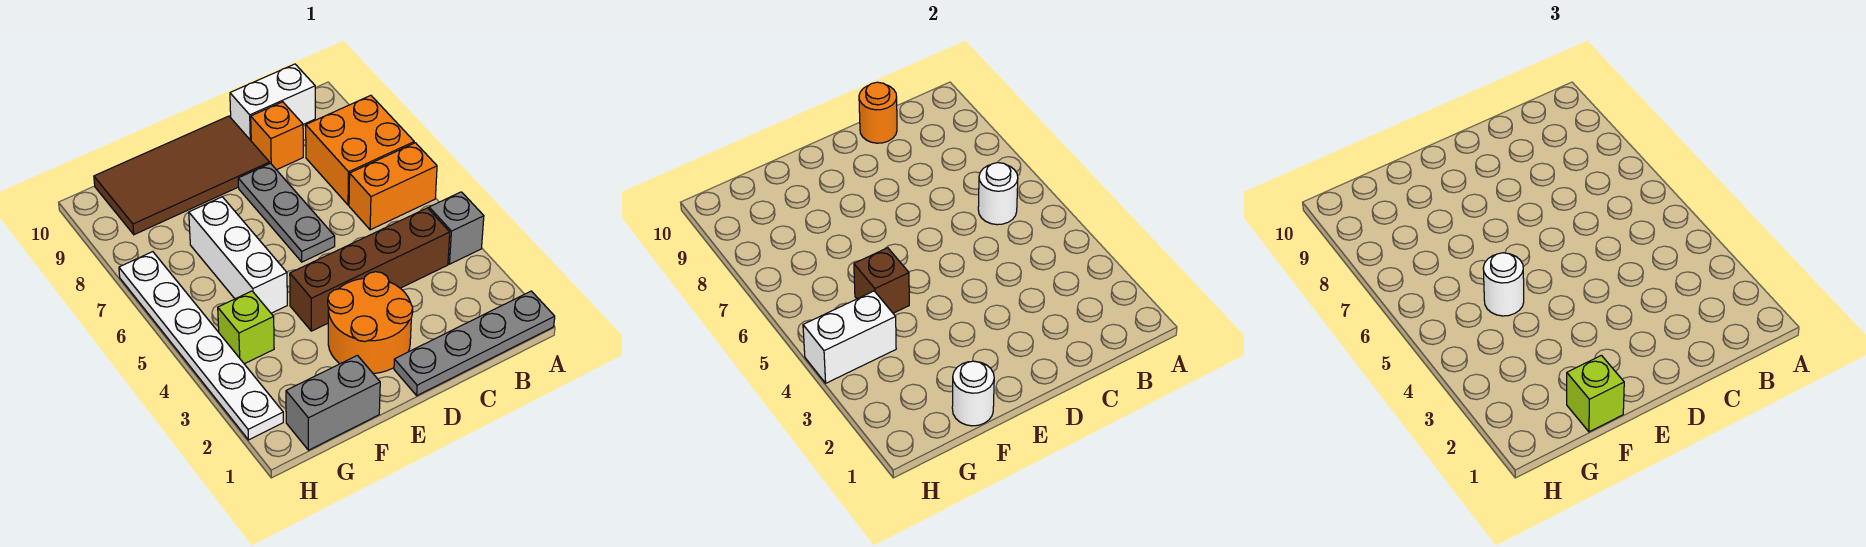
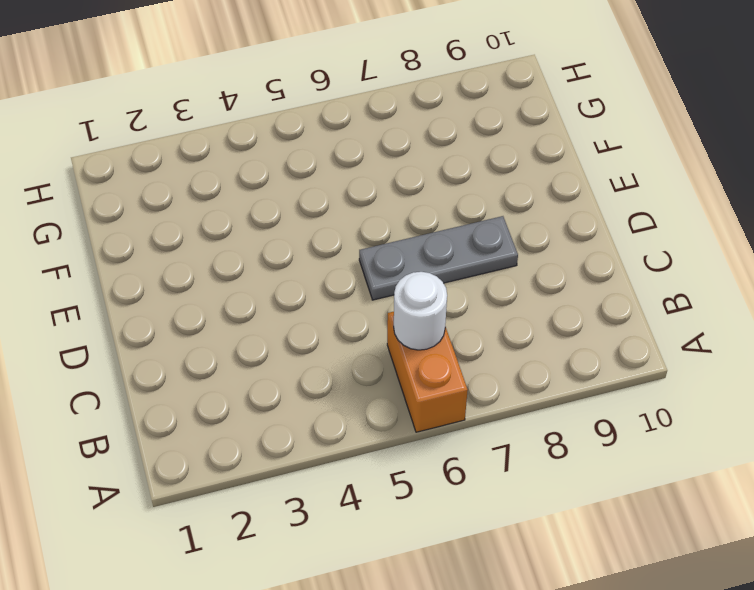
none -> grey plate A1:D1 level 1
none -> grey brick A4 level 1
none -> orange brick A7:B8 level 1

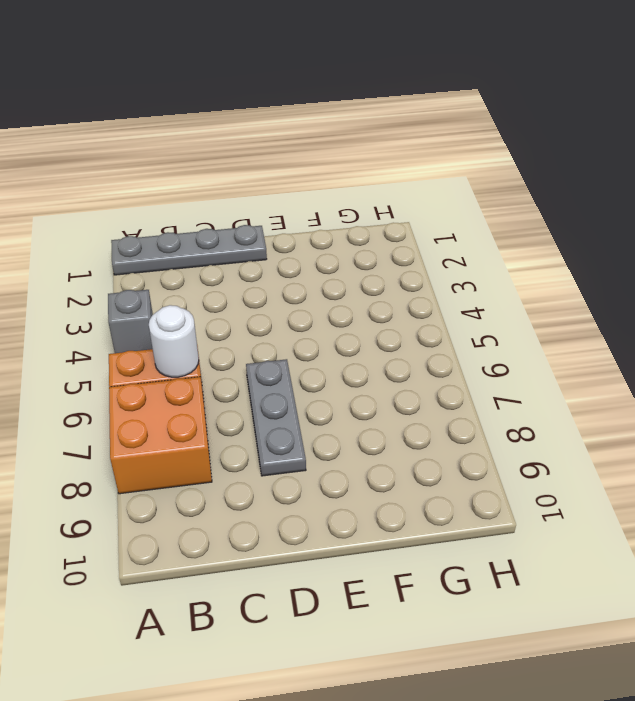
none -> brown brick B4:E4 level 1
none -> white brick B10:C10 level 1
none -> orange brick C9 level 1

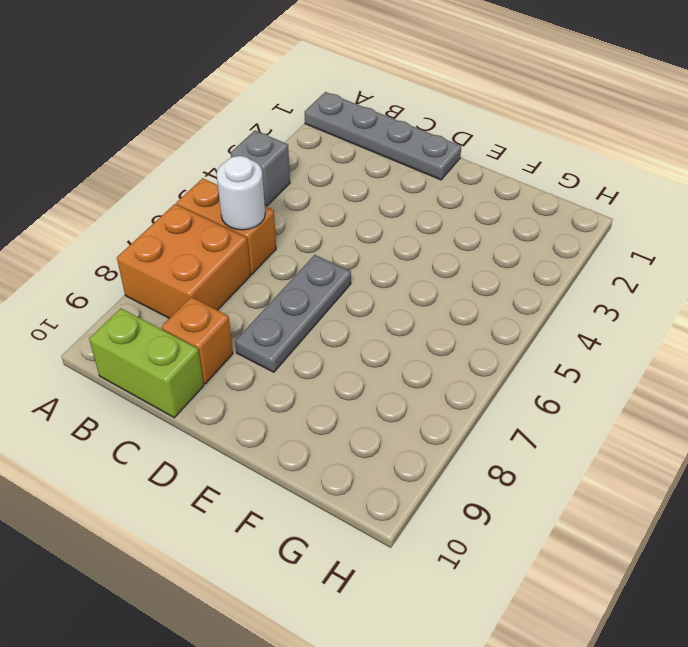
lime brick B10:C10 level 1 -> white brick B10:C10 level 1
none -> brown brick B4:E4 level 1
none -> orange round brick D2:E3 level 1
none -> brown tile D9:G10 level 1

